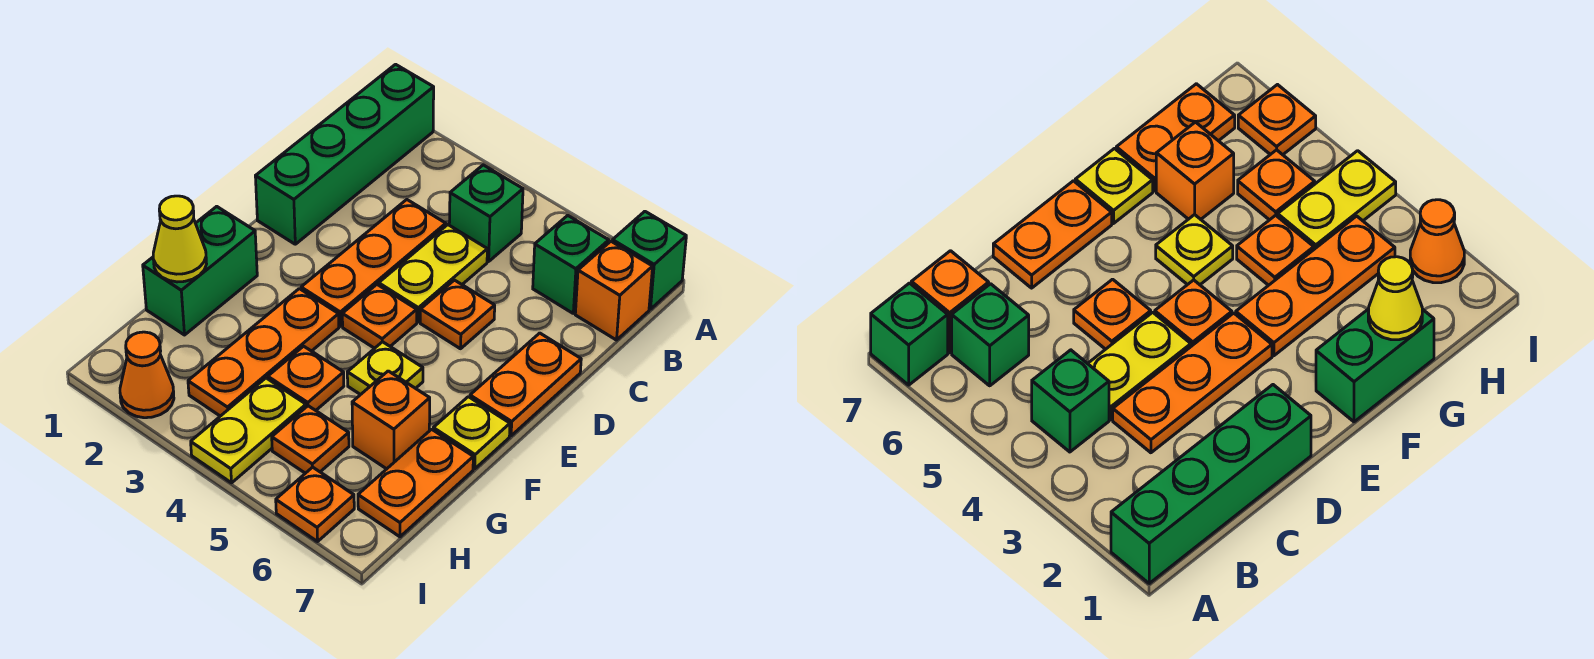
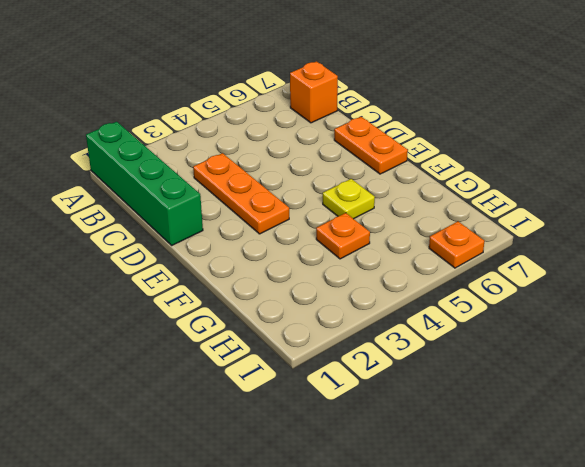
none -> green brick A7 level 1
none -> green brick B4 level 1
none -> green brick B6 level 1

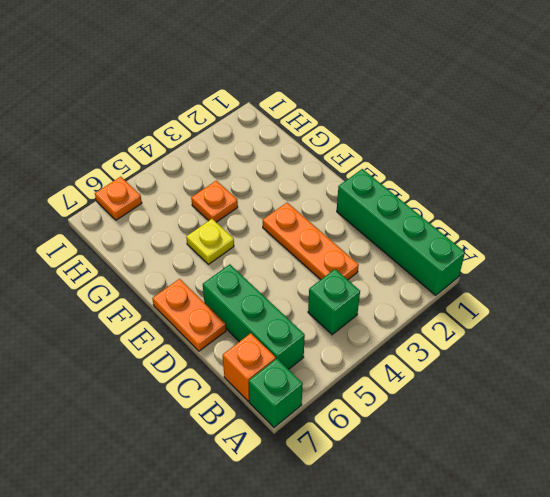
green brick B6:D6 level 1 -> green brick B6 level 1
none -> yellow plate C4:D4 level 1
none -> orange plate D5 level 1
none -> orange plate E4 level 1

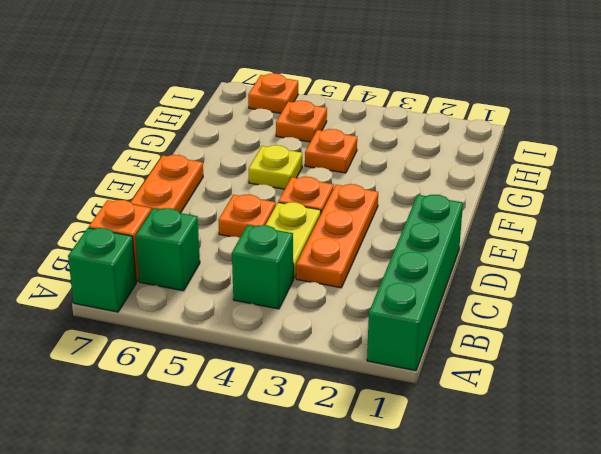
none -> green brick F1:G1 level 1
none -> orange plate F3:H3 level 1
none -> yellow plate F7 level 1

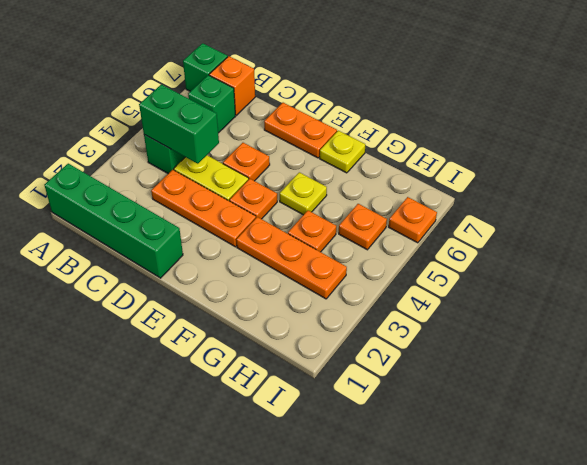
green brick B4:C4 level 2 -> green brick F1:G1 level 1
none -> orange brick G6 level 1
none -> orange plate G7:H7 level 1
none -> yellow plate H4:I4 level 1

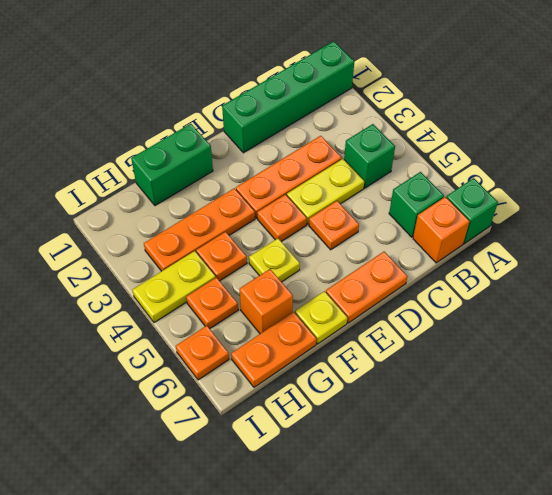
none -> orange cone I2 level 1
none -> yellow cone G1 level 2

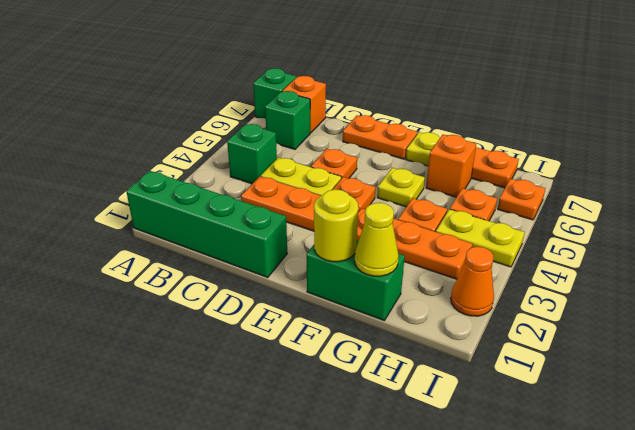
yellow round brick F1 level 2 -> none

